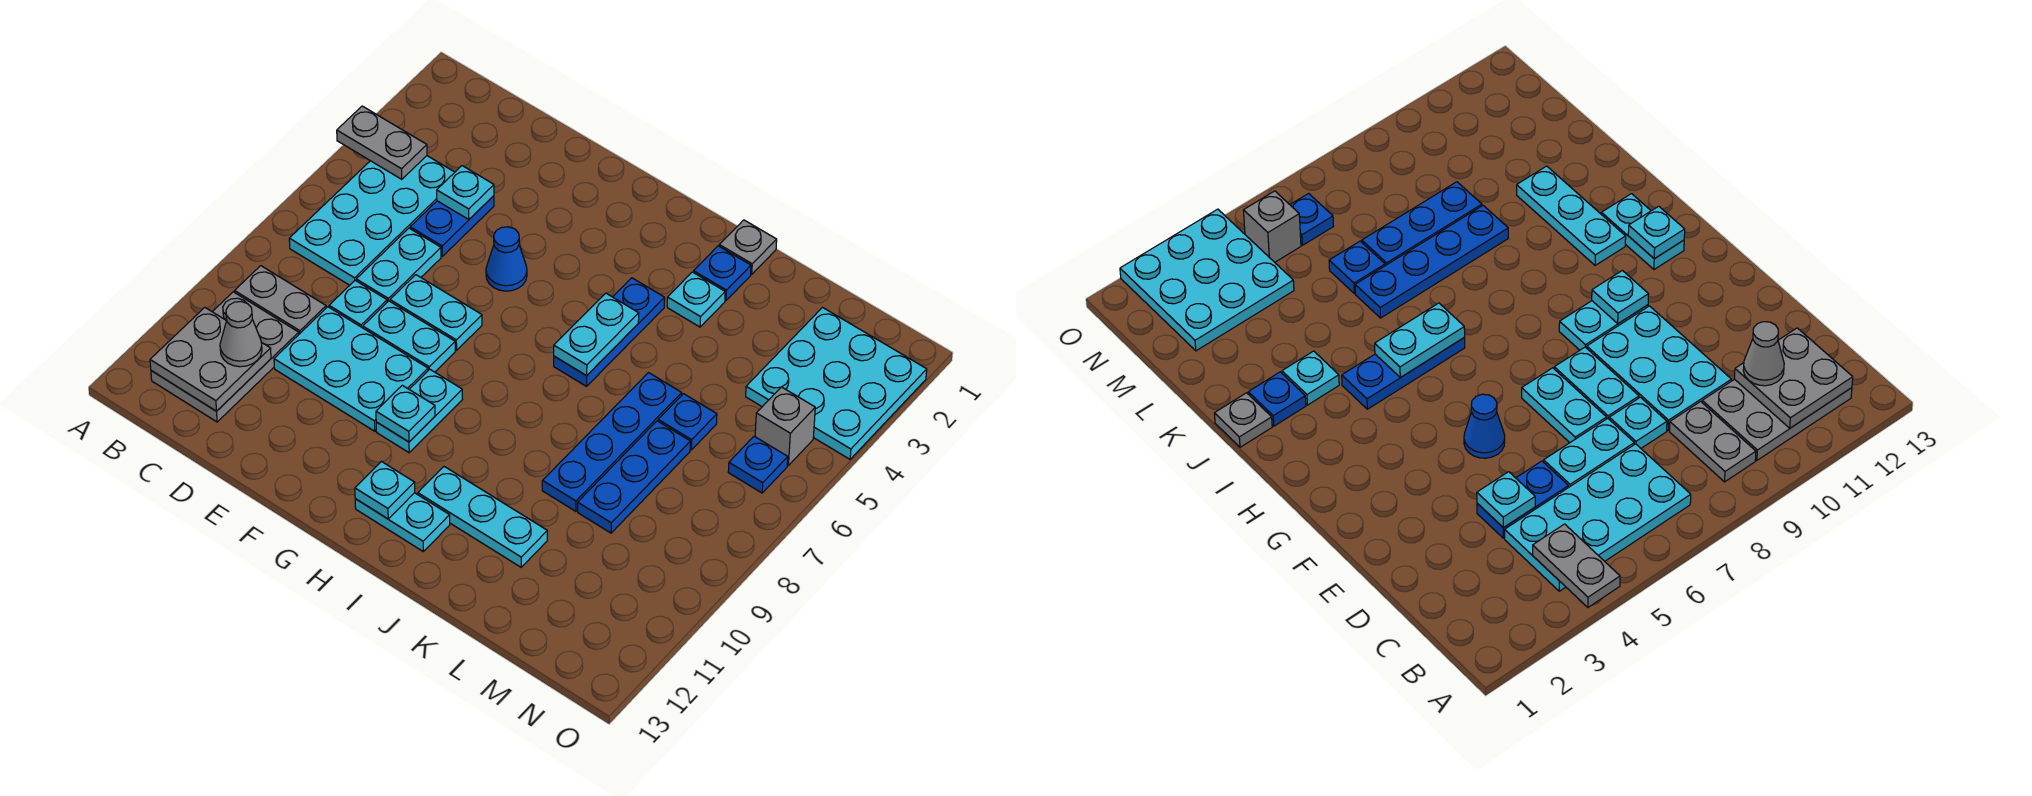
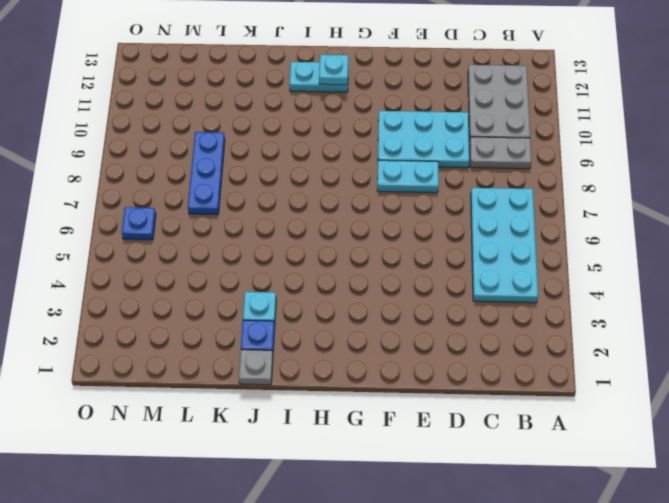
none -> blue plate D4:D5 level 1
none -> cyan plate D6:D7 level 1
none -> cyan plate D8 level 1
none -> cyan plate E7:F7 level 1

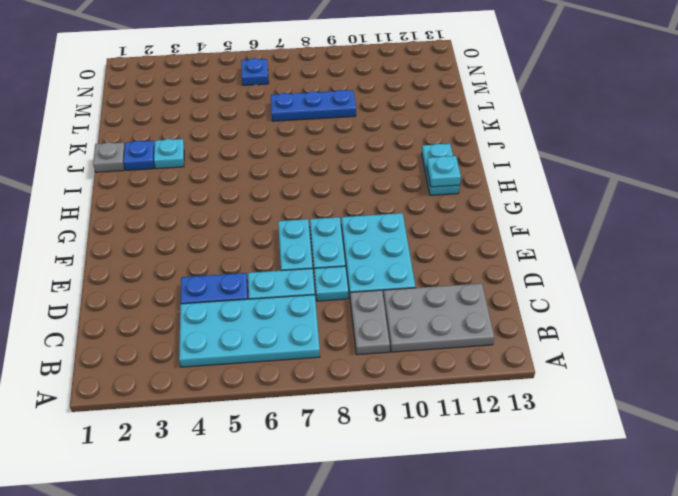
none -> blue cone F5 level 1
none -> cyan plate G9:G10 level 1
none -> blue plate I4:I6 level 1
none -> cyan plate I11:K11 level 1

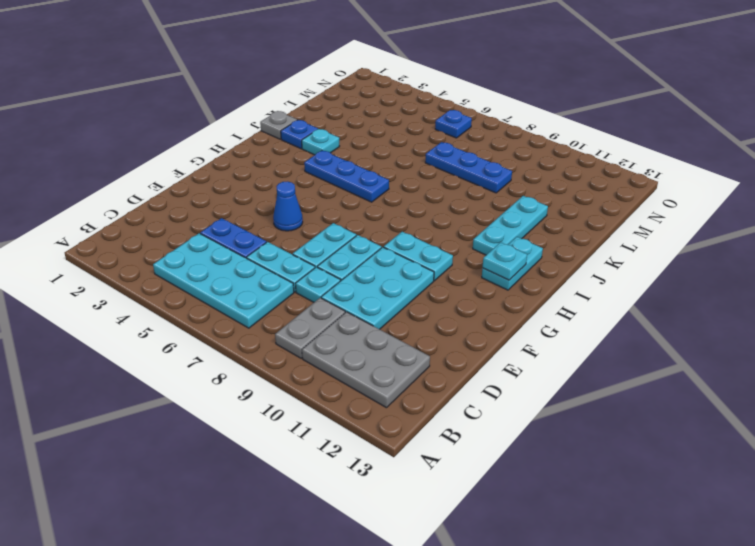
none -> blue plate K6:K9 level 1
none -> blue plate L6 level 1
none -> cyan plate M2:O4 level 1
none -> grey brick N5 level 1

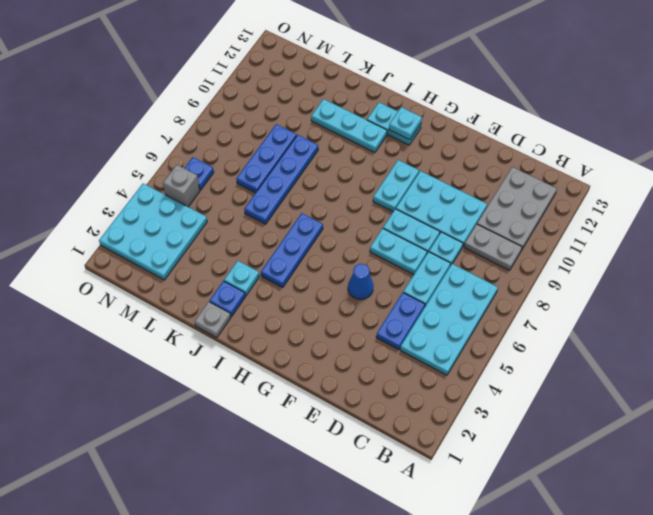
none -> blue plate L6 level 1
none -> grey plate A4:B4 level 2
none -> grey plate B11:C12 level 2
none -> cyan plate D4 level 2

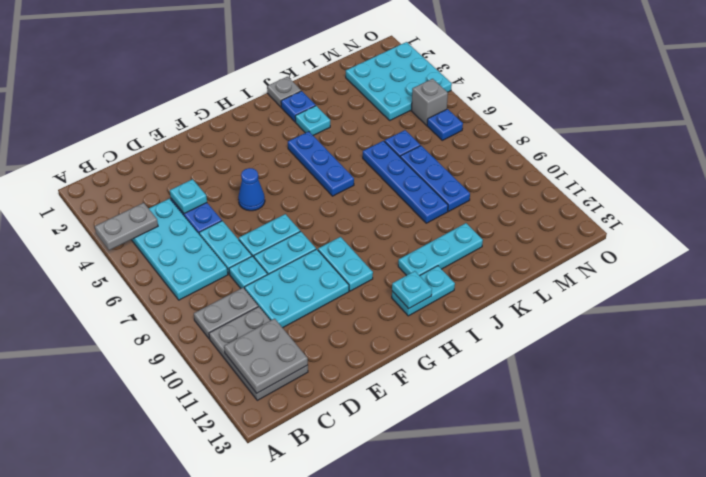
none -> cyan plate G10 level 2
none -> cyan plate I5:I6 level 2
none -> grey cone C11 level 3

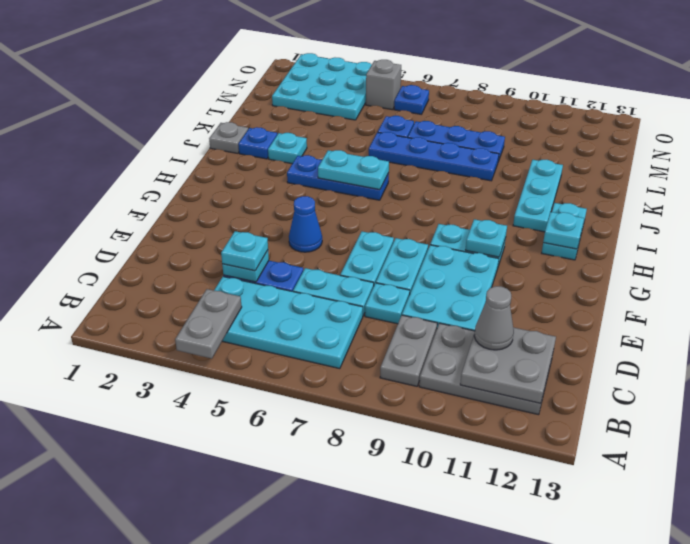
cyan plate D4 level 3 -> none

